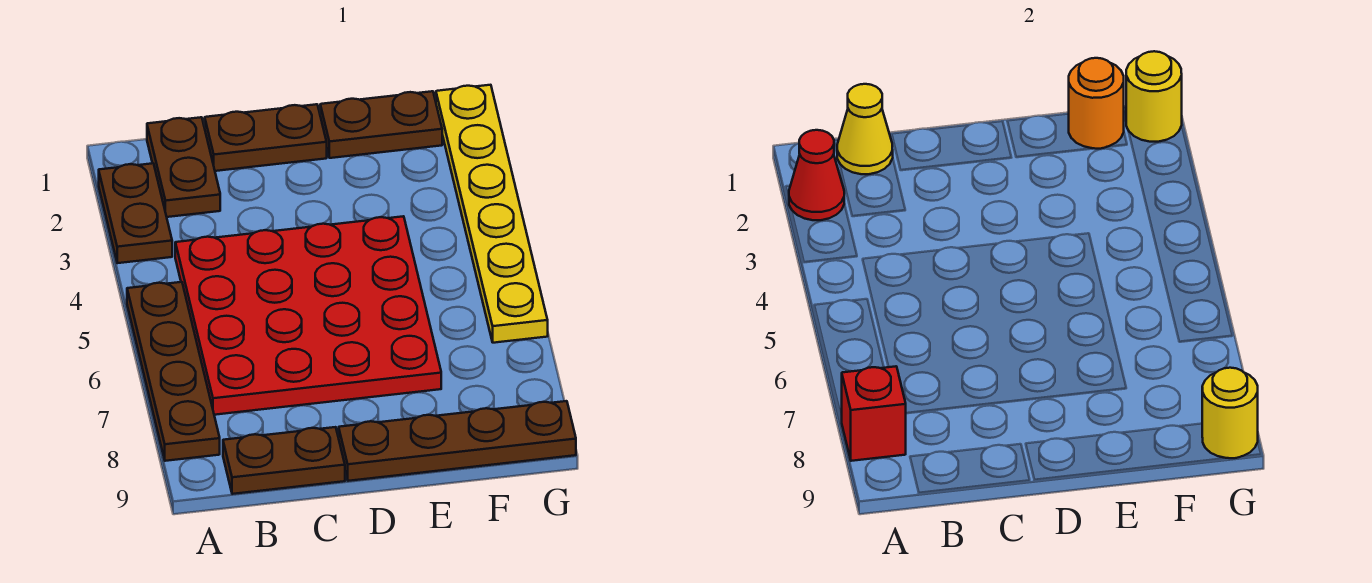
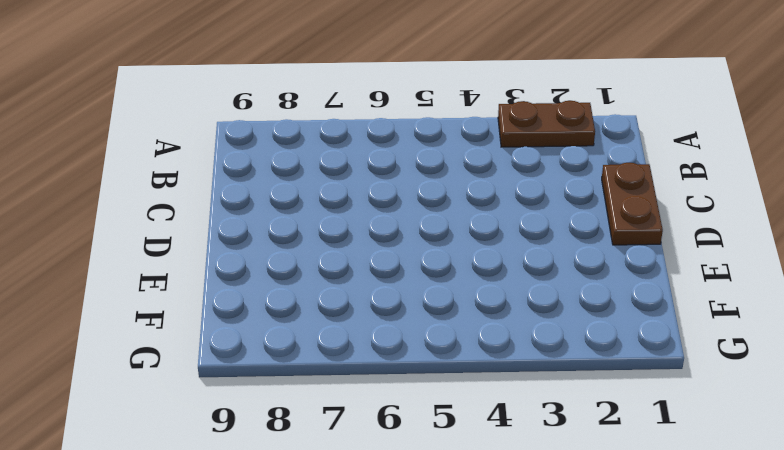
none -> brown plate A5:A8 level 1
none -> brown plate B1:B2 level 1
none -> red plate B4:E7 level 1

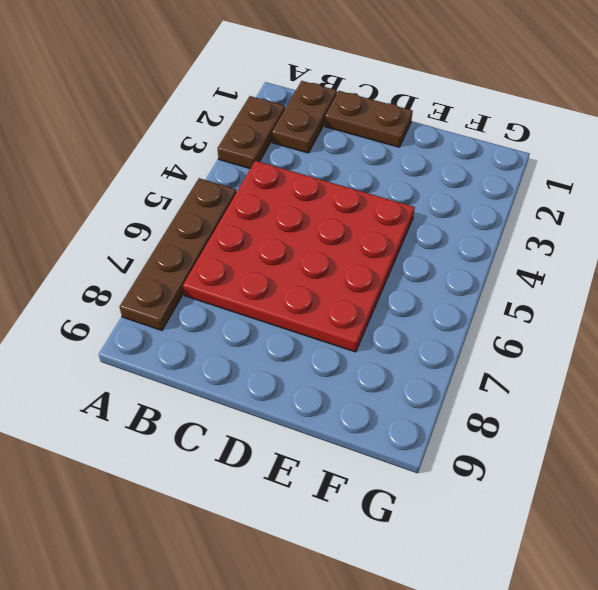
none -> brown plate B9:C9 level 1
none -> brown plate D9:G9 level 1
none -> brown plate E1:F1 level 1

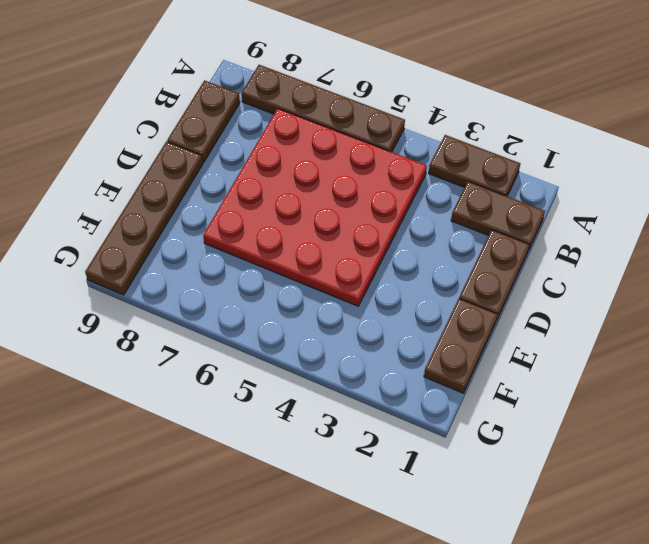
none -> yellow plate G1:G6 level 1
none -> red cone A2 level 2
none -> red brick A8 level 2

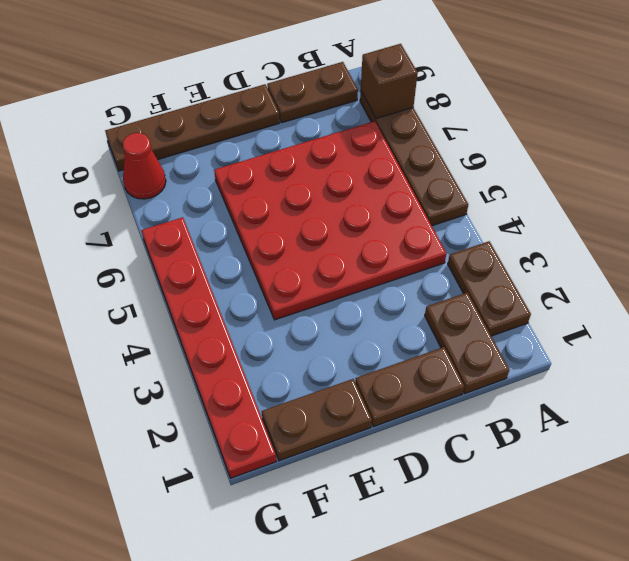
brown brick A8 level 2 -> red brick A8 level 2
red plate G1:G6 level 1 -> yellow plate G1:G6 level 1
red cone G8 level 1 -> red cone A2 level 2
none -> yellow cone B1 level 2
none -> orange round brick F1 level 2
none -> yellow round brick G1 level 2

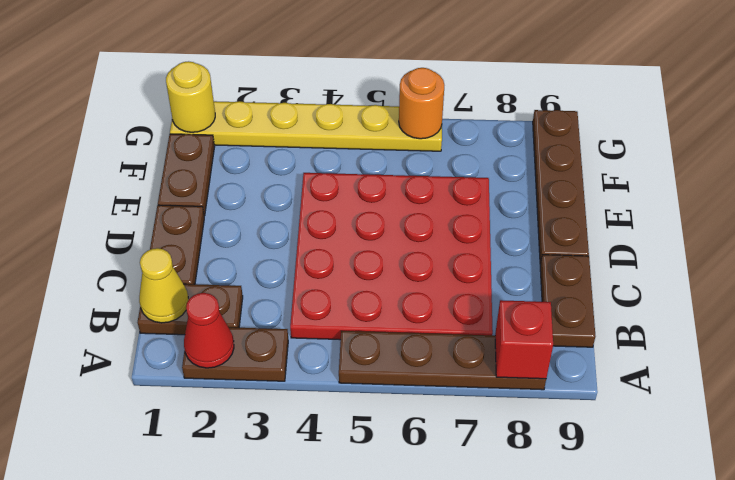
orange round brick G6 level 2 -> orange round brick F1 level 2
none -> yellow round brick G9 level 2

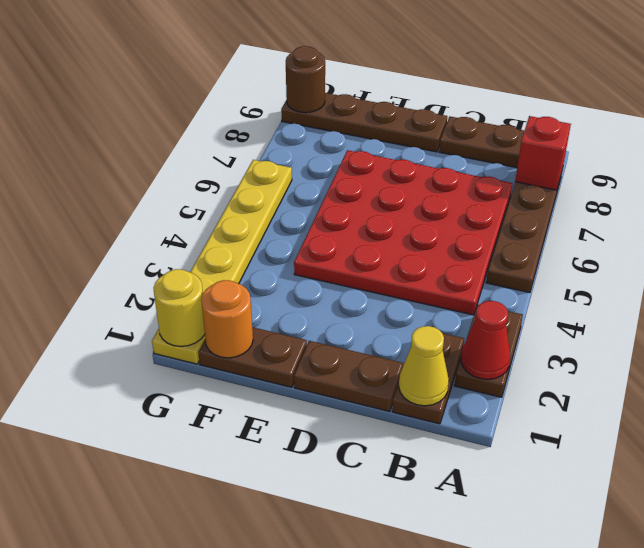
brown round brick G9 level 2 -> yellow round brick G9 level 2

